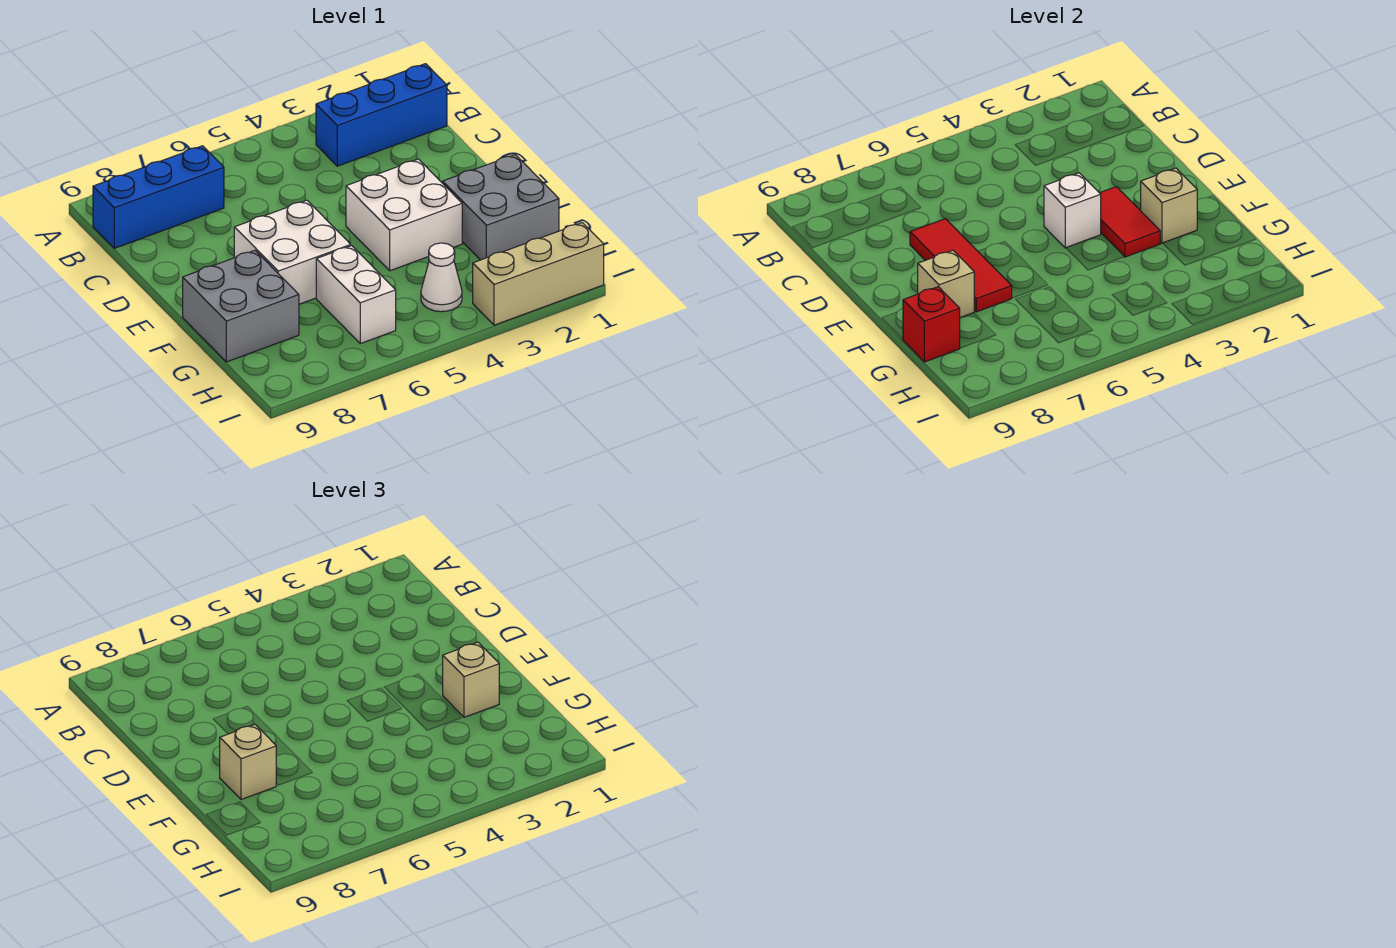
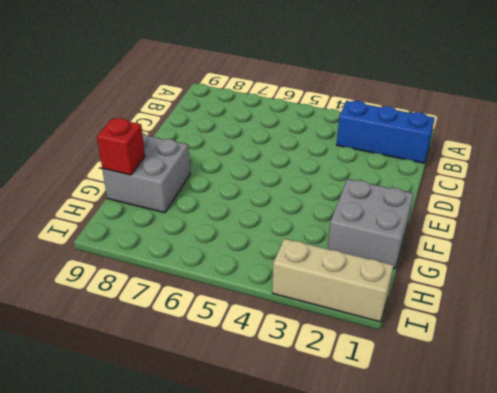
none -> blue brick B7:B9 level 1
none -> white brick E3:F4 level 1
none -> white brick E6:F7 level 1

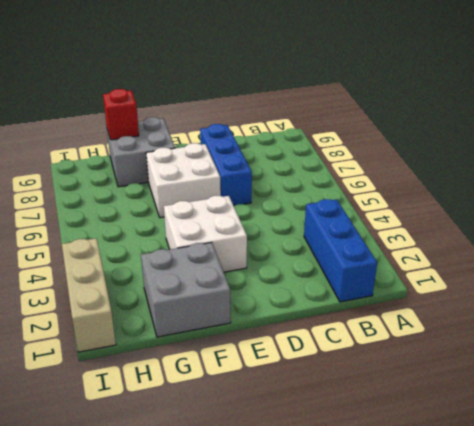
blue brick D6:D8 level 1 -> blue brick B7:B9 level 1
none -> white brick G6:H6 level 1
none -> white cone H4 level 1
none -> red tile D7:F7 level 2

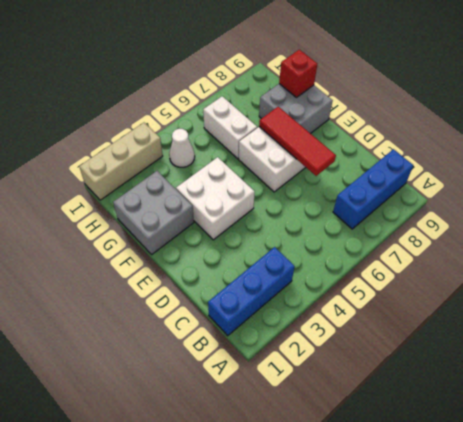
none -> red tile E3:F3 level 2
none -> white brick E4 level 2
none -> tan brick F2 level 2

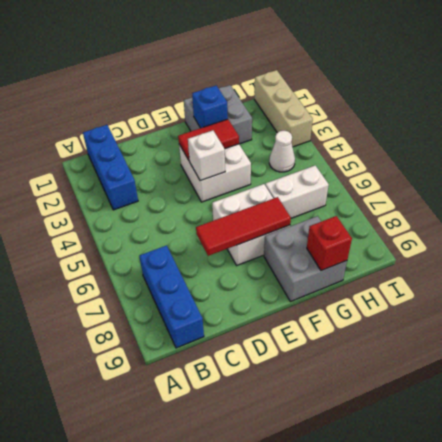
blue brick F2 level 2 -> tan brick F2 level 2
none -> tan brick F8 level 2
none -> tan brick F2 level 3
none -> tan brick F8 level 3

